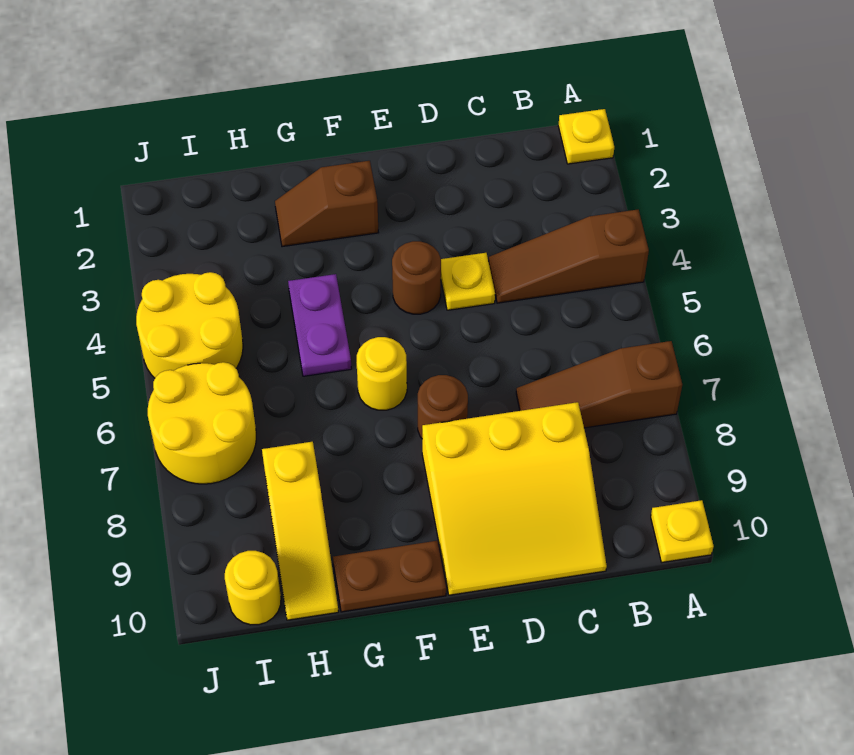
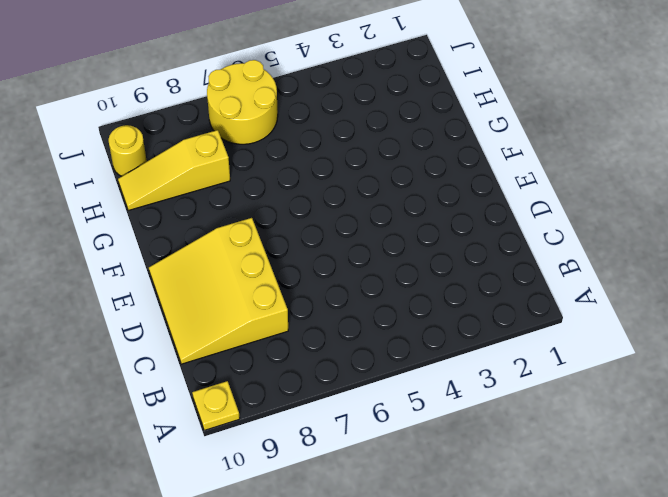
none -> yellow plate A1 level 1
none -> brown slope A4:C4 level 1 top A
none -> brown slope A7:C7 level 1 top A

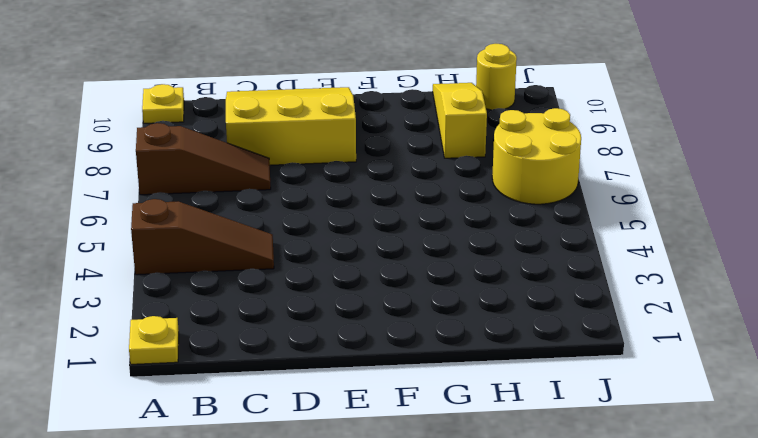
none -> yellow plate D4 level 1
none -> brown round brick E4 level 1
none -> brown round brick E7 level 1

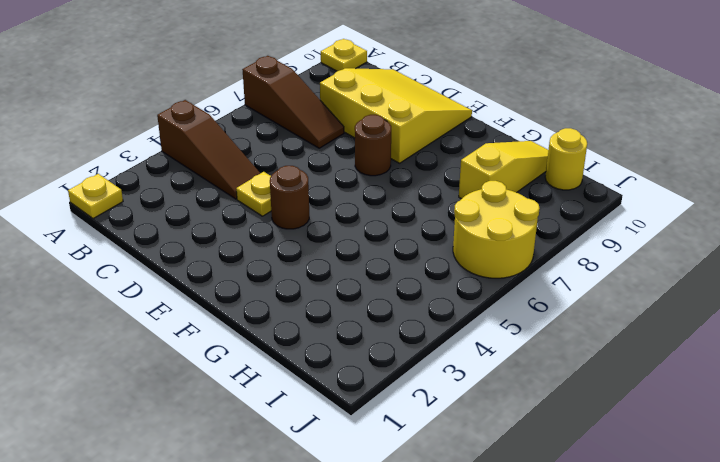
none -> brown slope F2:G2 level 1 top F
none -> yellow round brick F6 level 1
none -> brown plate F10:G10 level 1

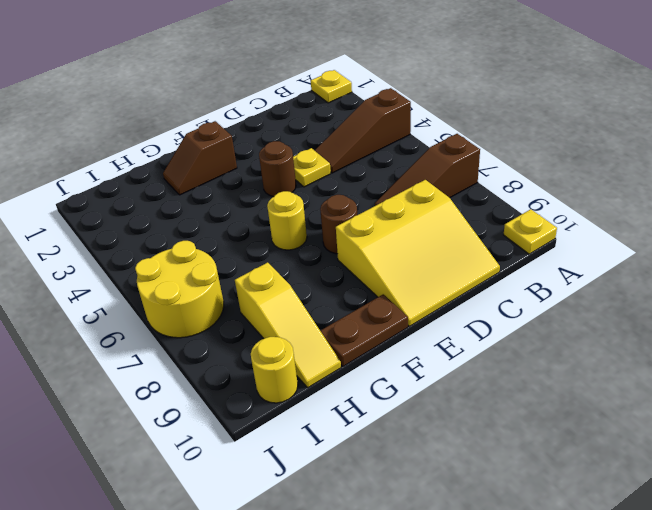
none -> purple plate G4:G5 level 1
none -> yellow round brick I4:J5 level 1

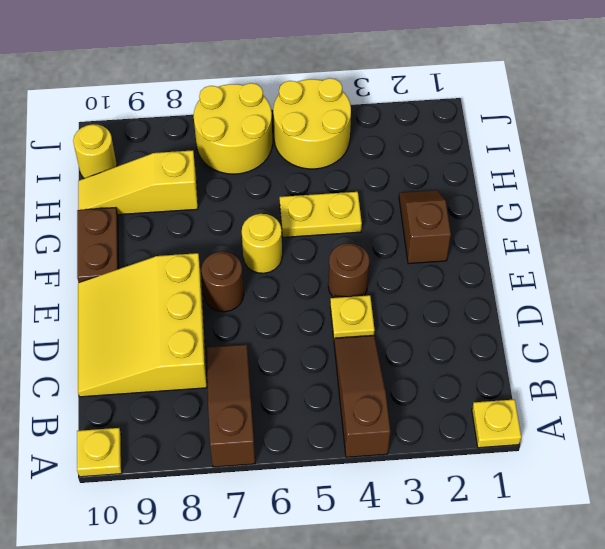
yellow plate G4:G5 level 1 -> purple plate G4:G5 level 1

